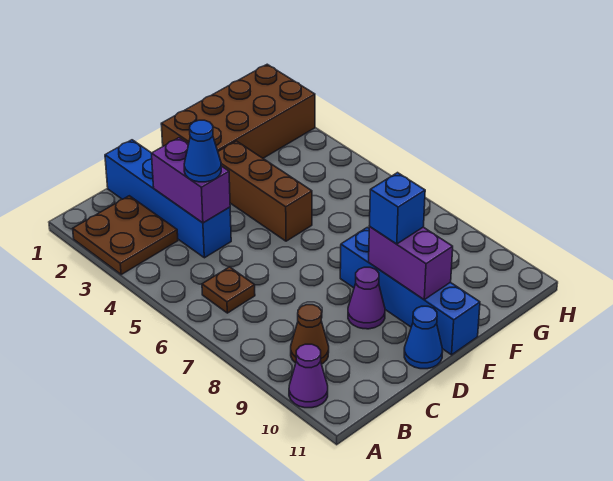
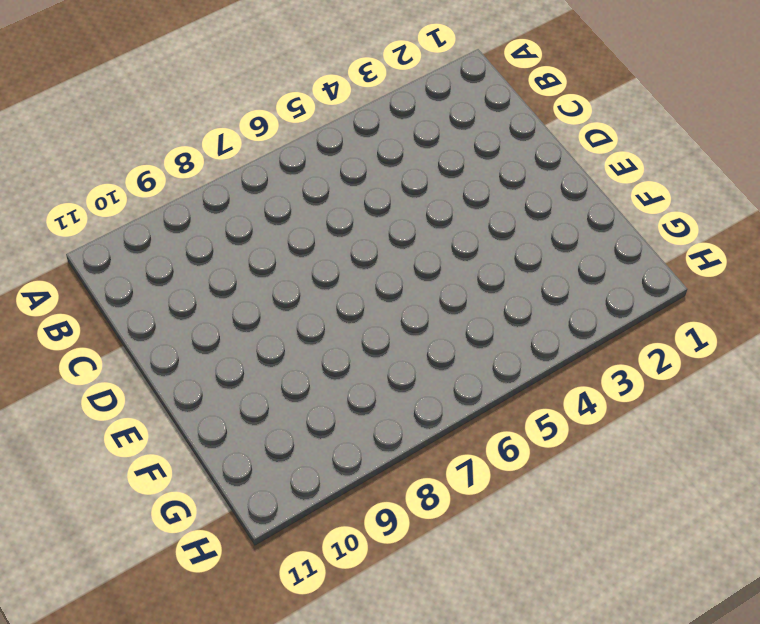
none -> brown plate A2:B3 level 1
none -> purple cone A10 level 1
none -> brown plate B6 level 1

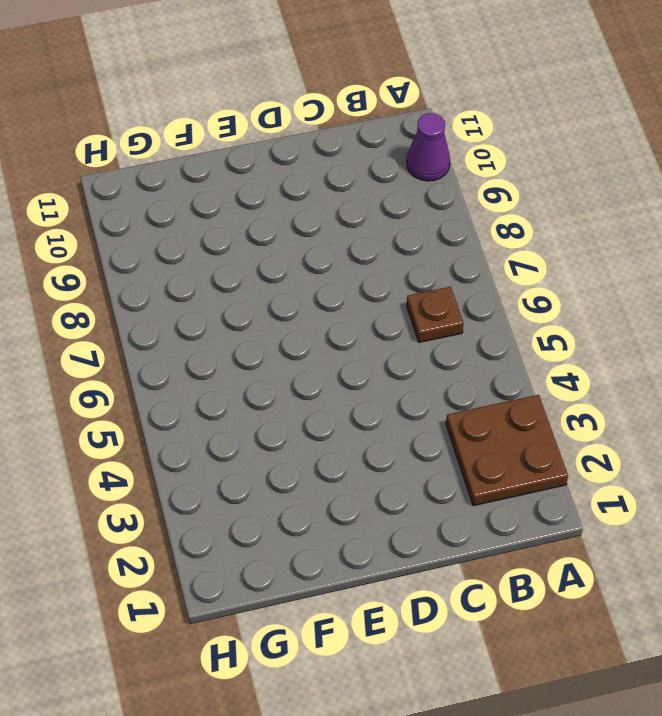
none -> brown cone B9 level 1
none -> blue brick C1:C4 level 1
none -> purple cone D9 level 1

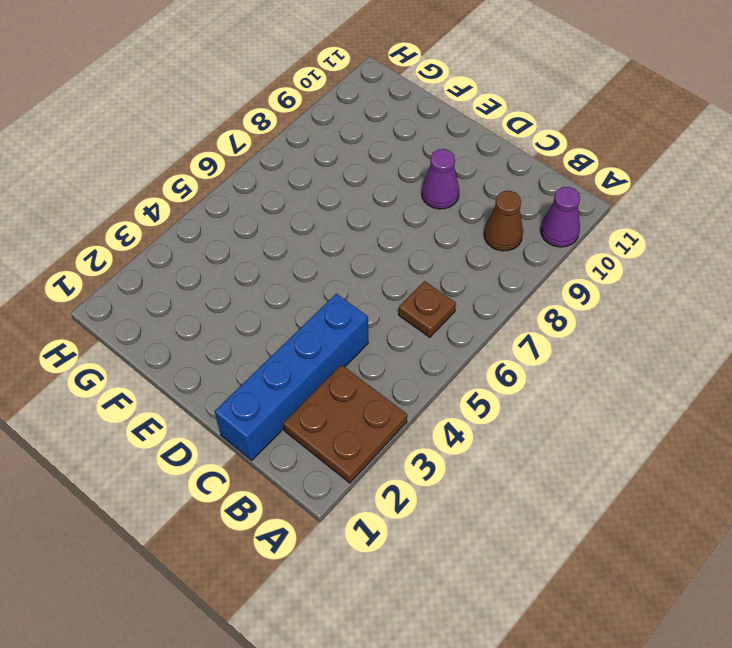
none -> blue cone D11 level 1
none -> brown brick E1:H2 level 1
none -> brown brick E3:E5 level 1

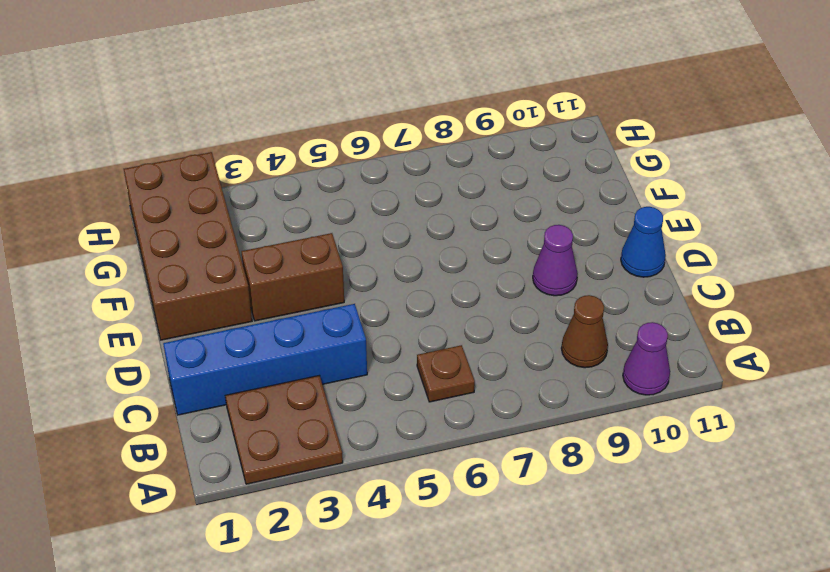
brown brick E3:E4 level 1 -> brown brick E3:E5 level 1
none -> blue brick E8:E11 level 1
none -> purple brick C3:C4 level 2
none -> purple brick E9:E10 level 2

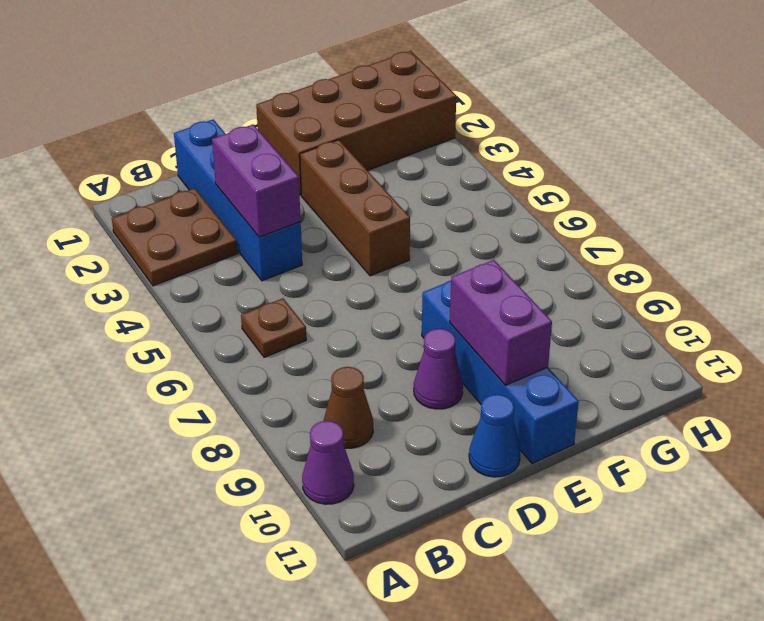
none -> blue cone C4 level 3
none -> blue brick E9 level 3

